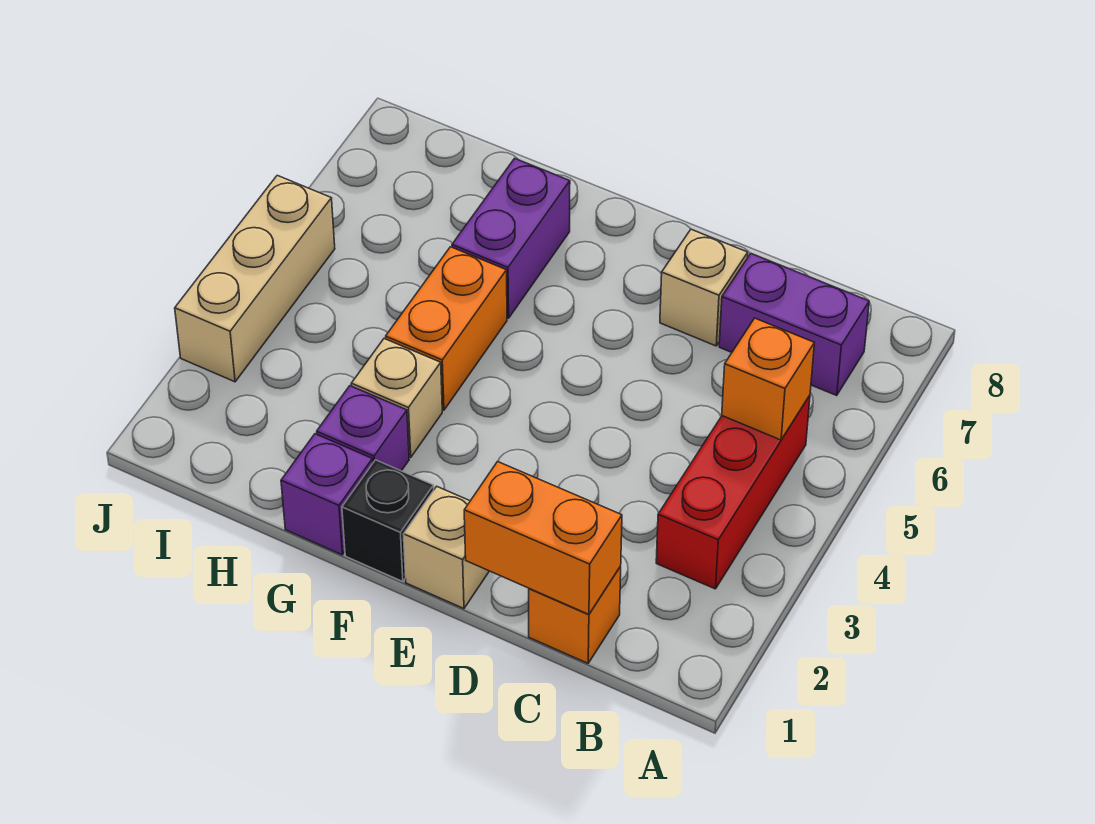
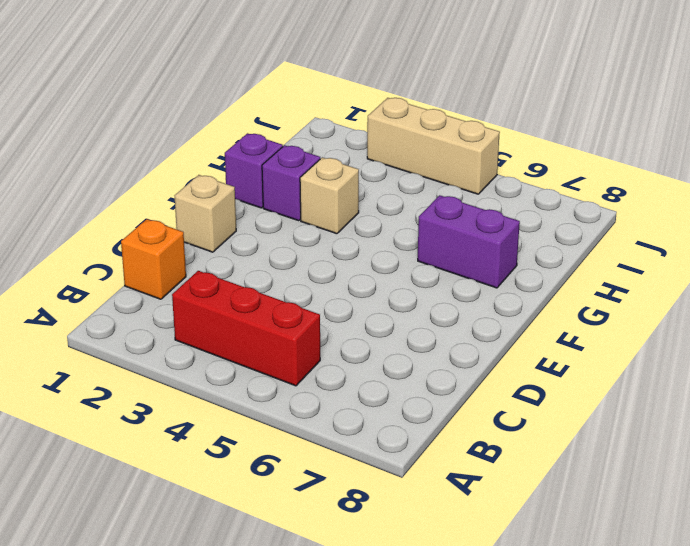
none -> purple brick B7:C7 level 1
none -> tan brick D7 level 1
none -> black brick F1 level 1

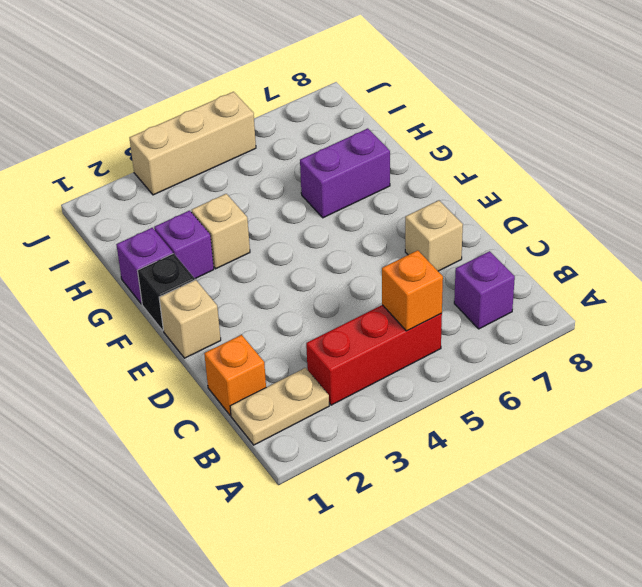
tan plate B1:B2 level 1 -> none
purple brick B7 level 1 -> purple brick B7:C7 level 1
none -> orange brick G4:G5 level 1
none -> orange brick C1:D1 level 2

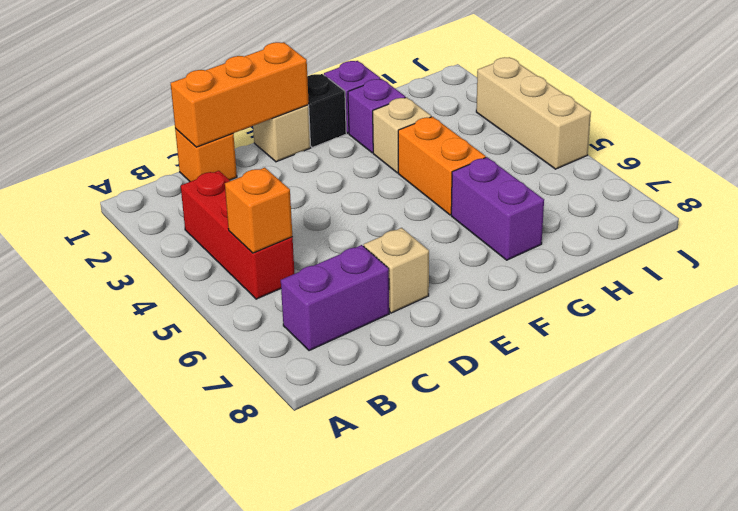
orange brick C1:E1 level 2 -> orange brick C1:D1 level 2

